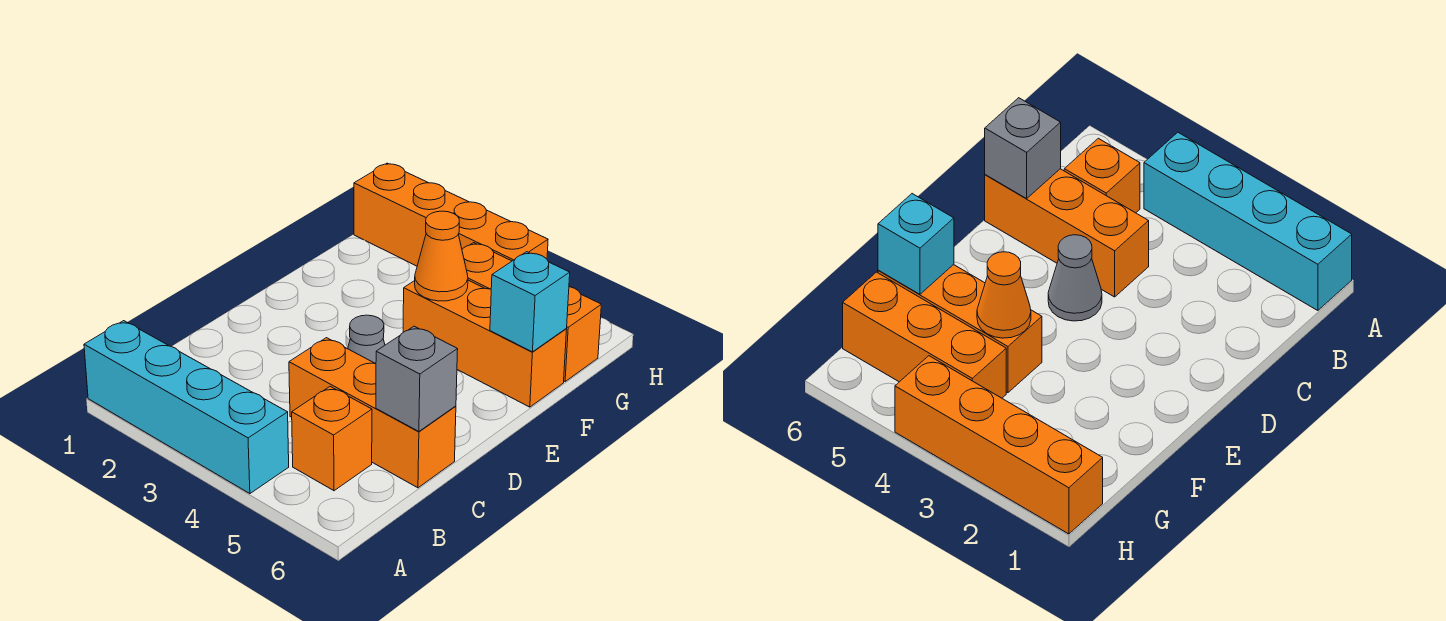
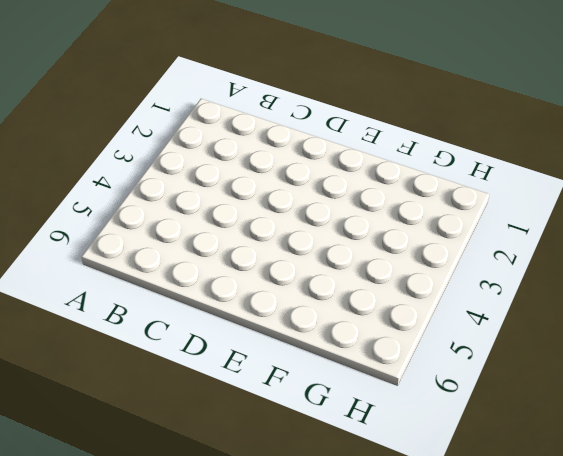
none -> cyan brick A1:A4 level 1
none -> orange brick B5 level 1

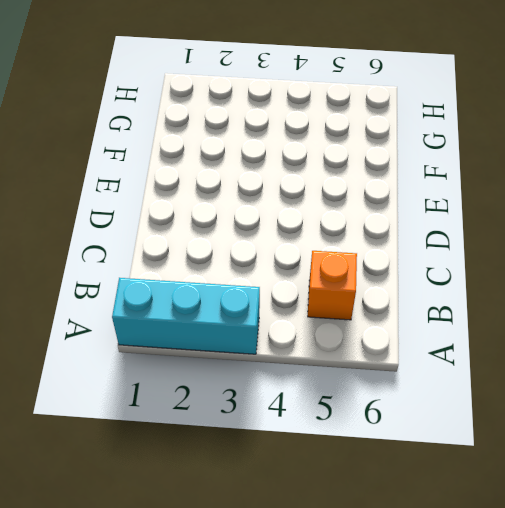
cyan brick A1:A3 level 1 -> cyan brick A1:A4 level 1
none -> orange brick C4:C6 level 1
none -> grey cone D4 level 1

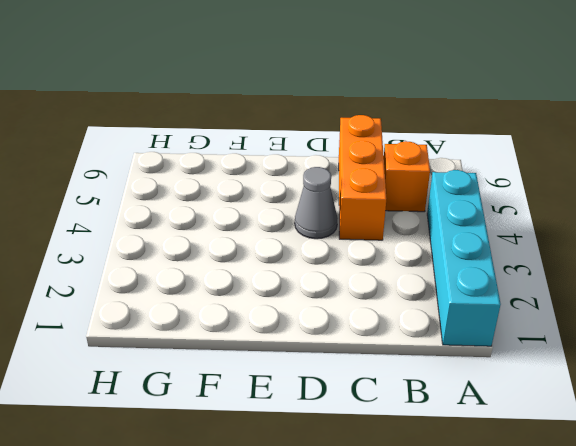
none -> orange brick F4:F6 level 1
none -> orange brick G4:G6 level 1

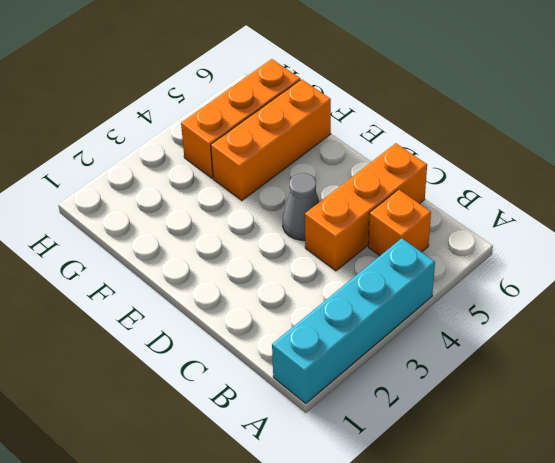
none -> orange brick H1:H4 level 1
none -> grey brick C6 level 2

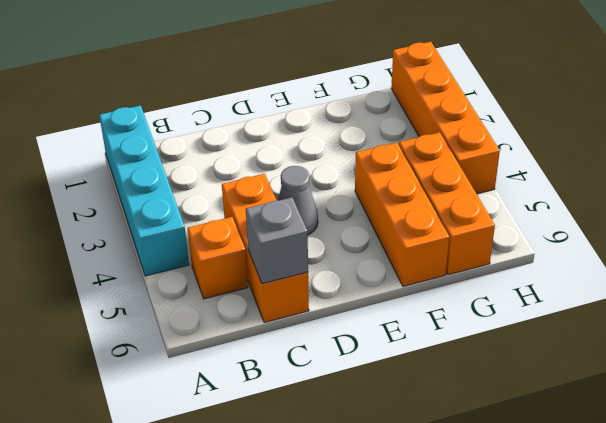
none -> orange cone F4 level 2
none -> cyan brick F6 level 2

